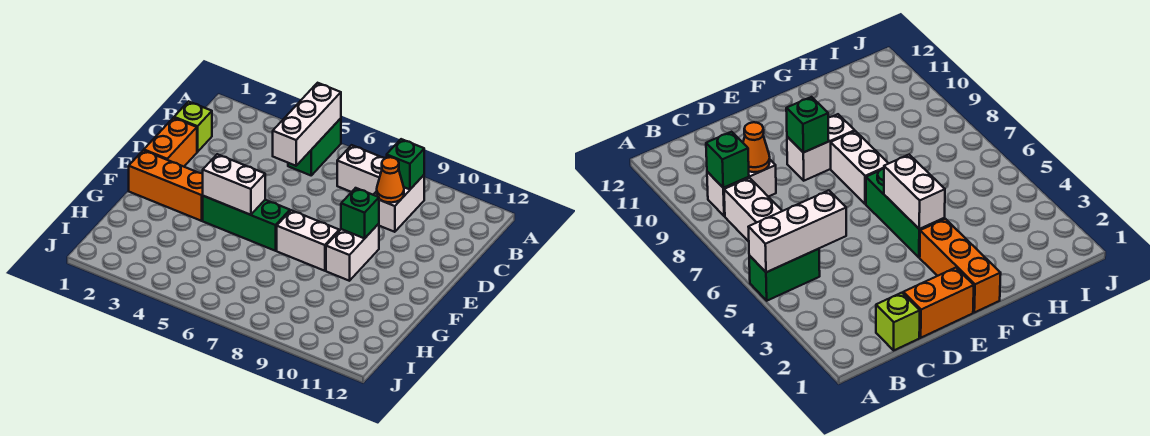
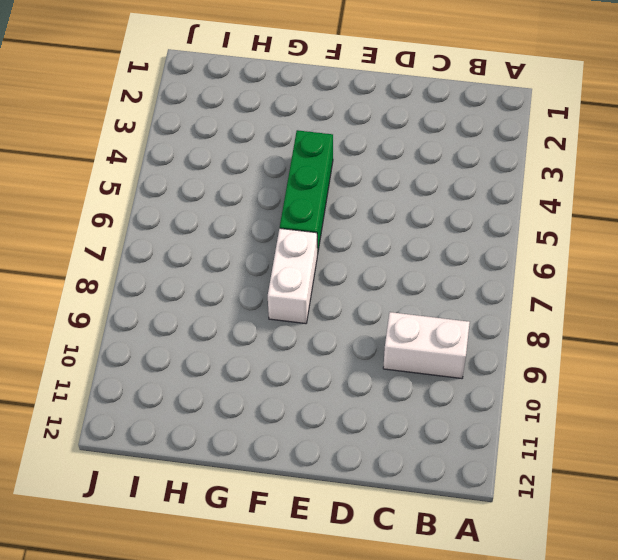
none -> green brick A5:B5 level 1
none -> white brick B7:B8 level 1
none -> lime brick C1 level 1

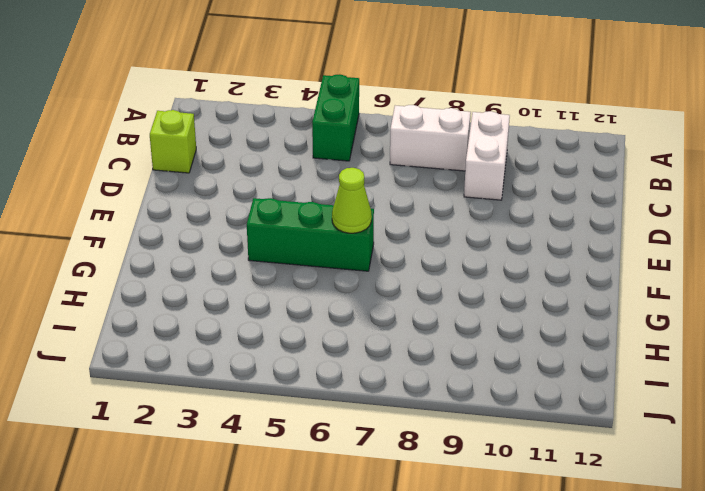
lime cone F6 level 2 -> none
none -> orange brick D1:E1 level 1
none -> white brick E9:F9 level 1
none -> orange brick F1:F3 level 1

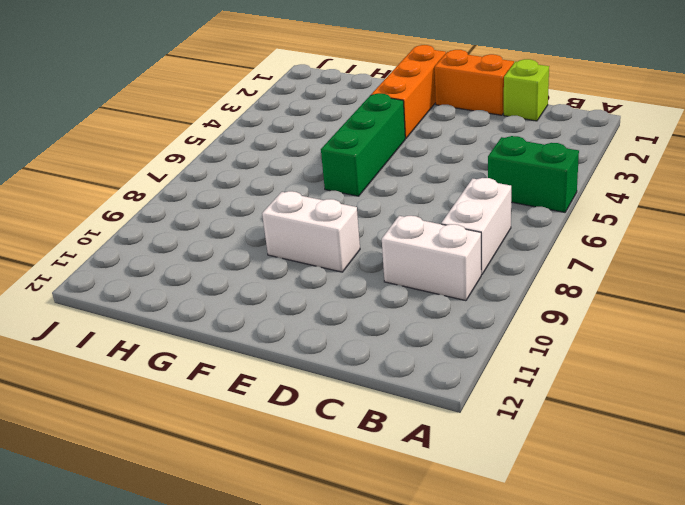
none -> white brick F7:F8 level 1
none -> white brick A5:C5 level 2
none -> green brick B9 level 2

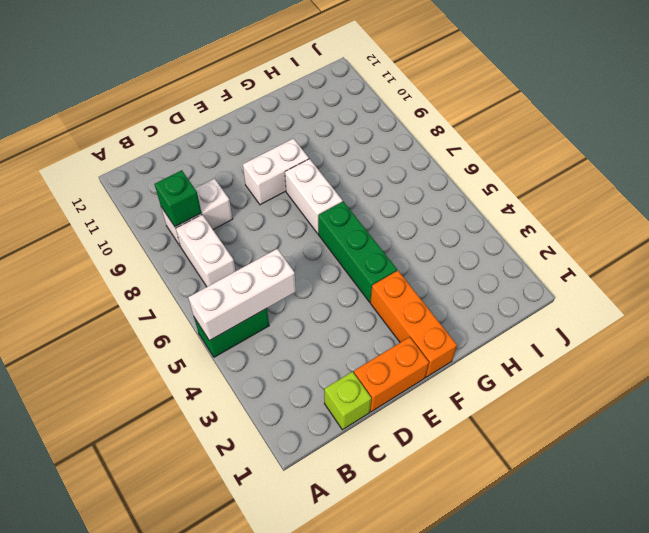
none -> orange cone C9 level 2
none -> green brick E9 level 2
none -> white brick F4:F5 level 2

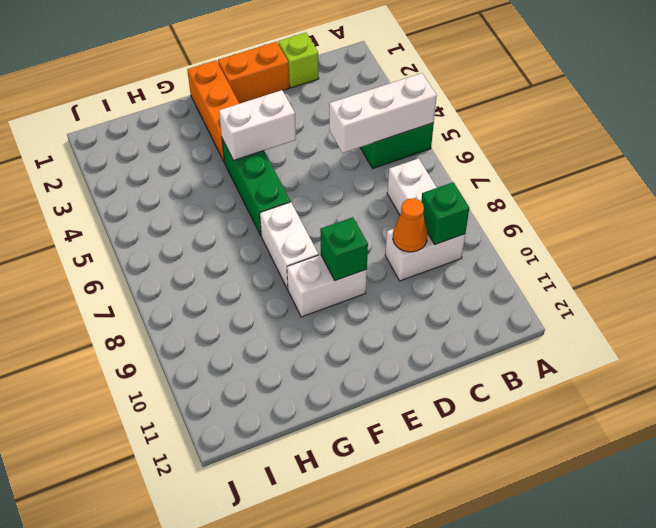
white brick E4:F4 level 2 -> white brick F4:F5 level 2

